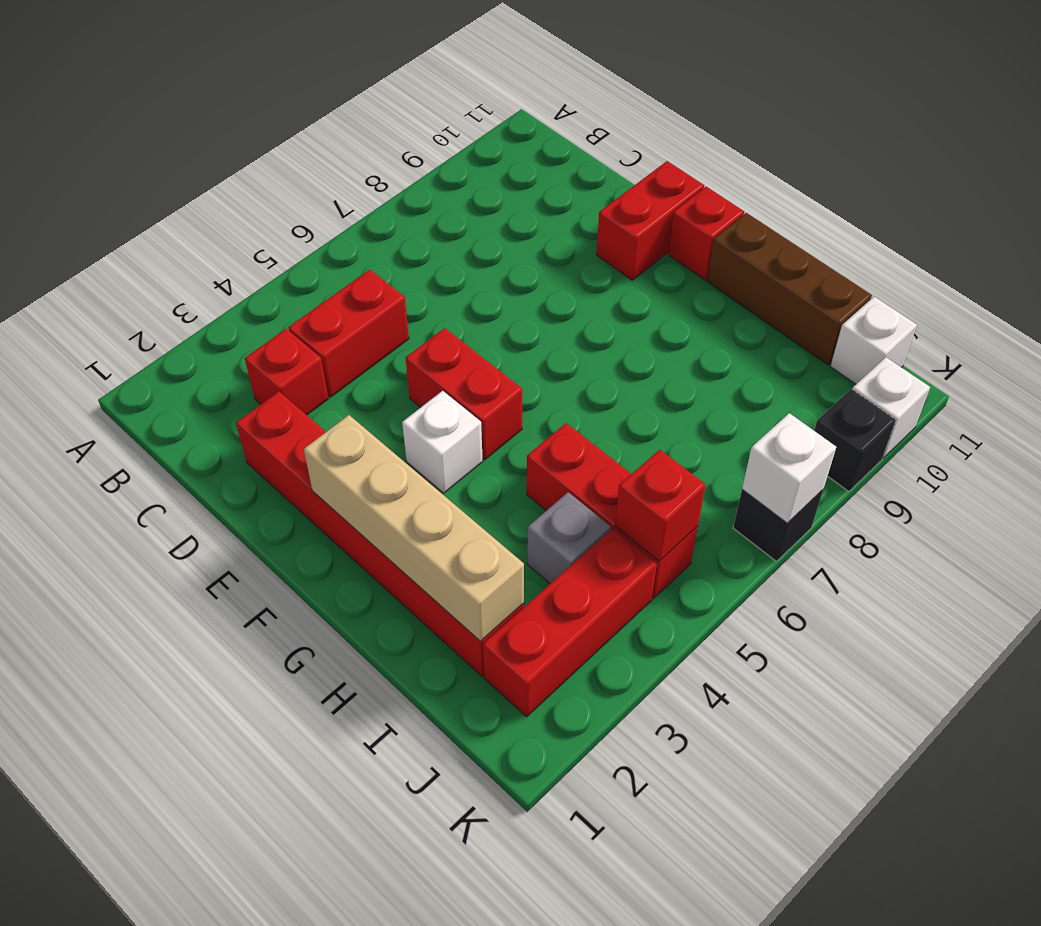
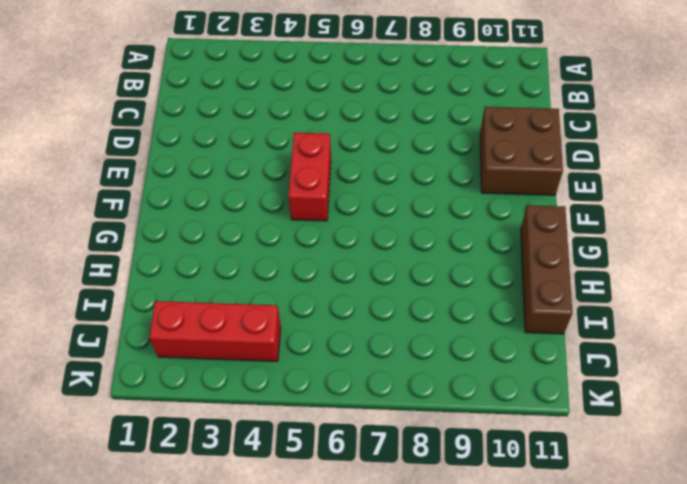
brown brick D10:E11 level 1 -> red brick E10:E11 level 1
none -> red brick C3 level 1
none -> red brick C4:C5 level 1
none -> red brick D2:I2 level 1

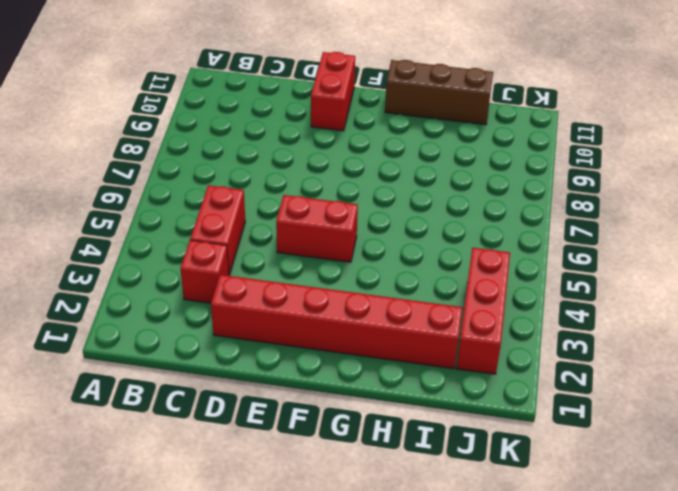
none -> white brick F4 level 1
none -> red brick F11 level 1
none -> red brick H5:J5 level 1

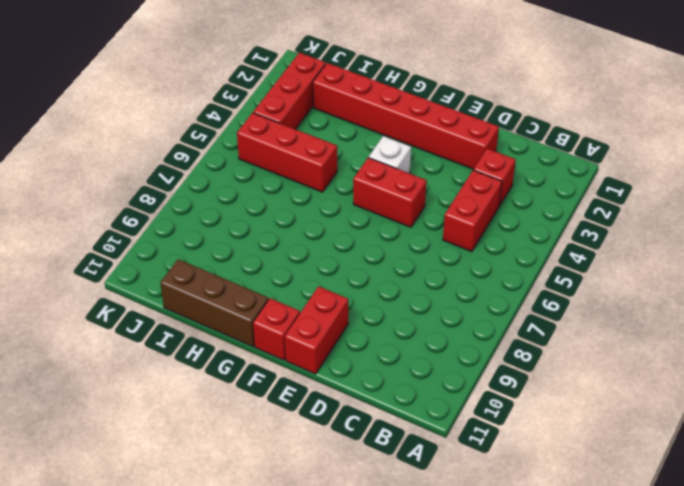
none -> grey brick I4 level 1
none -> white brick J11 level 1
none -> black brick K7 level 1

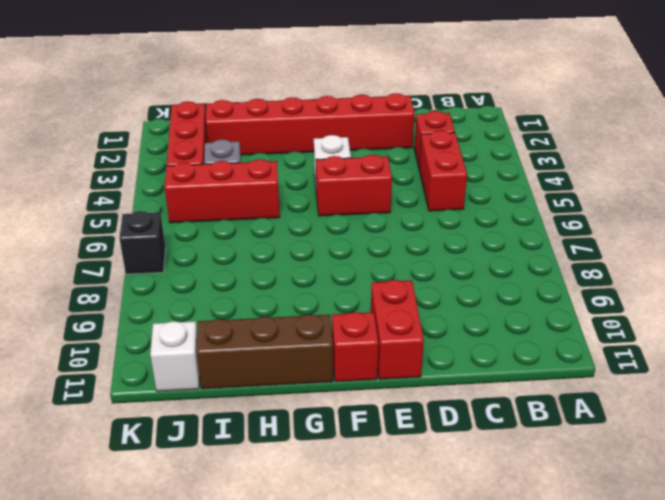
none -> black brick K9 level 1
none -> white brick K10 level 1
none -> tan brick F2:I2 level 2

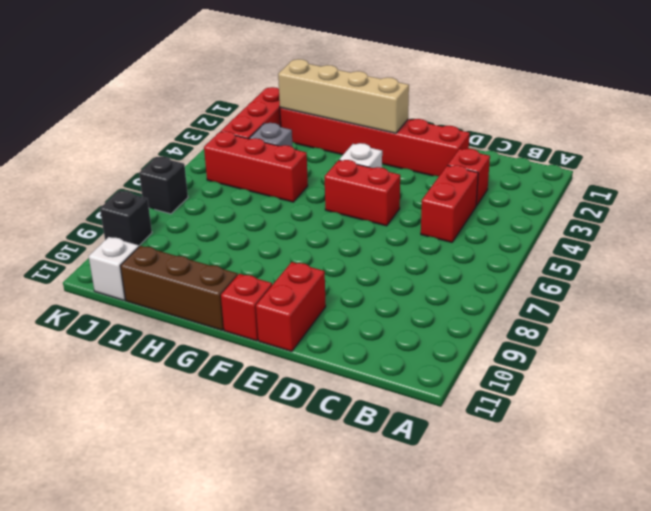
none -> white brick K10 level 1
none -> red brick J5 level 2
none -> white brick K7 level 2

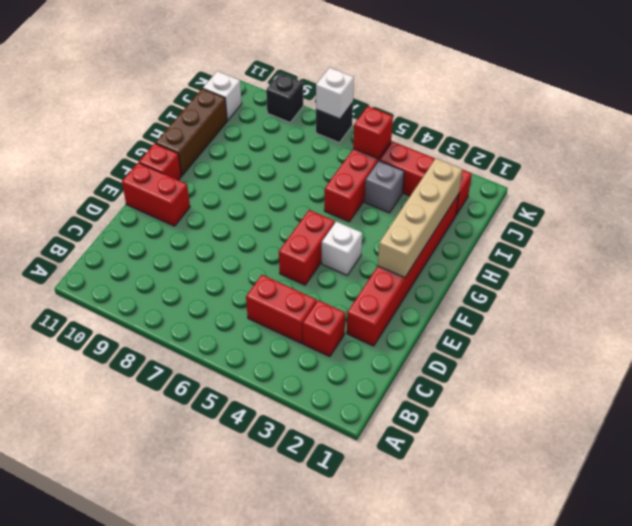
none -> white brick K10 level 1

